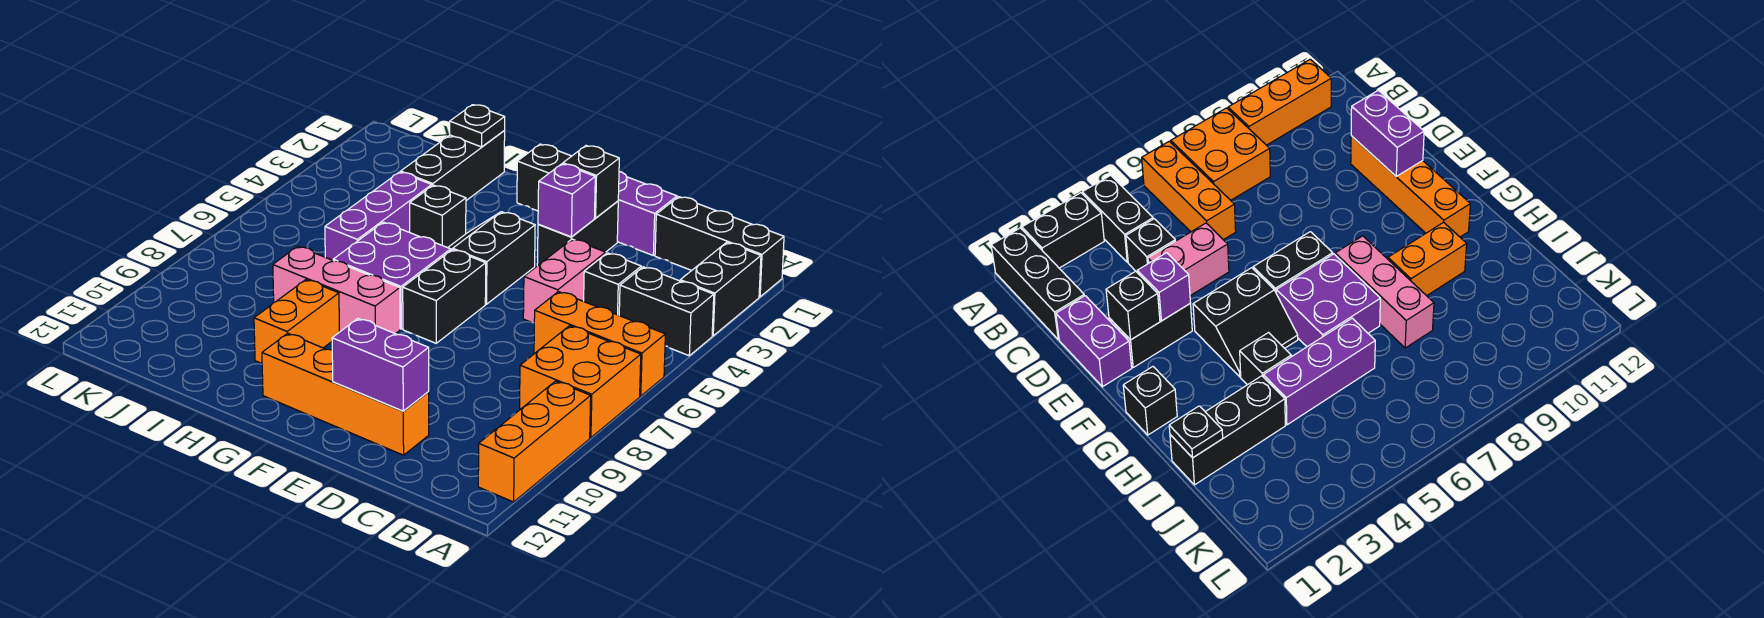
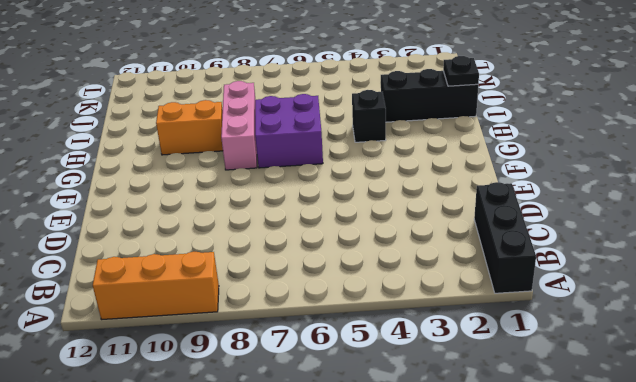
none -> black brick A2:A3 level 1
none -> black brick A4:B4 level 1
none -> orange brick A6:C6 level 1

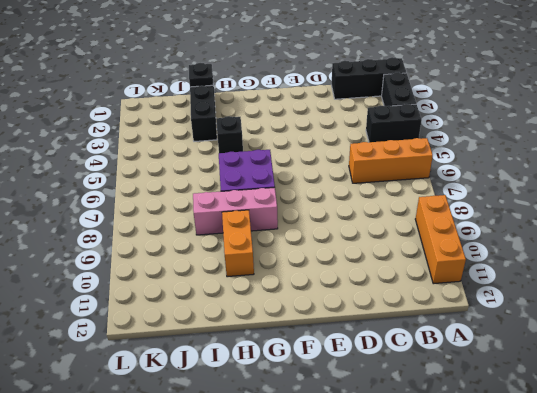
none -> orange brick A7:B8 level 1
none -> black brick C4 level 1
none -> purple brick D1:E1 level 1

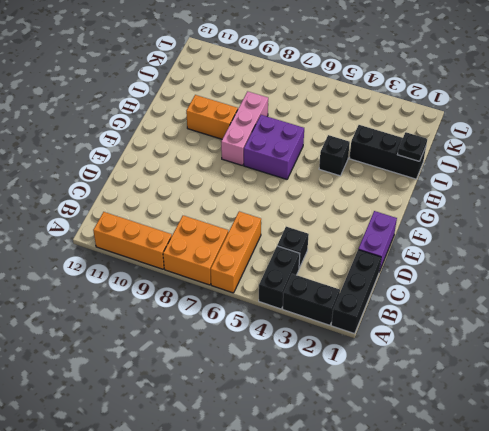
none -> pink brick D4:D5 level 1
none -> orange brick D11:G11 level 1
none -> black brick E2:E3 level 1

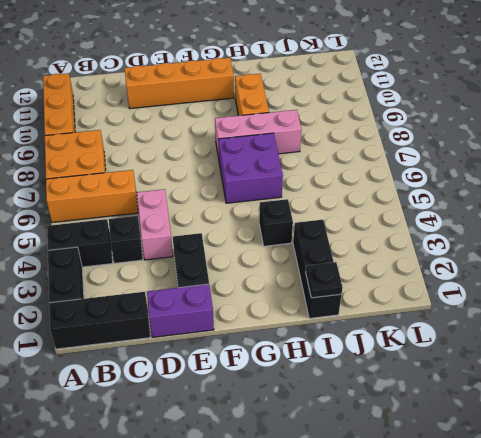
none -> black slope F4:G5 level 1 top F
none -> black brick F6:F7 level 1
none -> black brick G1 level 1

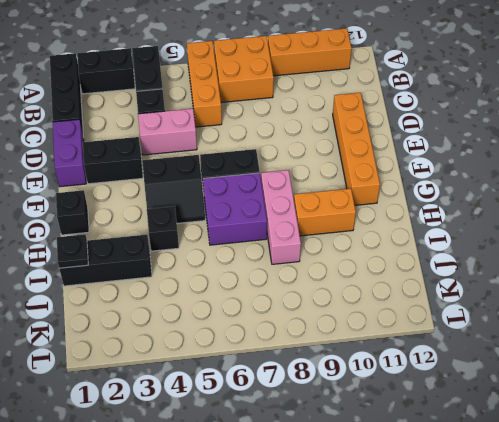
none -> purple brick I4:I6 level 1
none -> purple brick D11:E11 level 2
none -> black brick E2 level 2

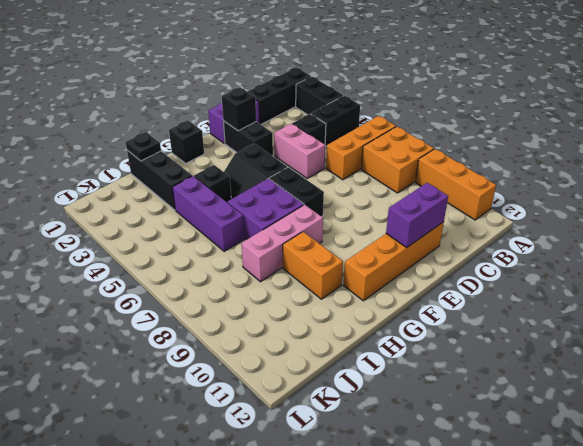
none -> purple brick E3 level 2

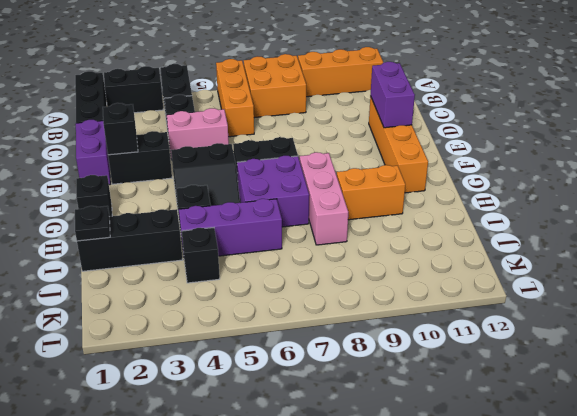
black brick J4 level 1 -> none
none -> purple brick E3 level 2

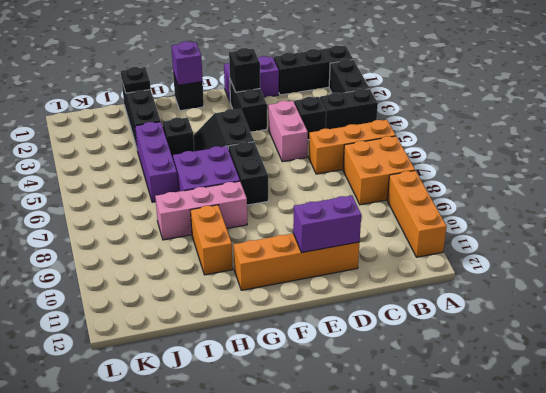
purple brick G1 level 2 -> purple brick E3 level 2

